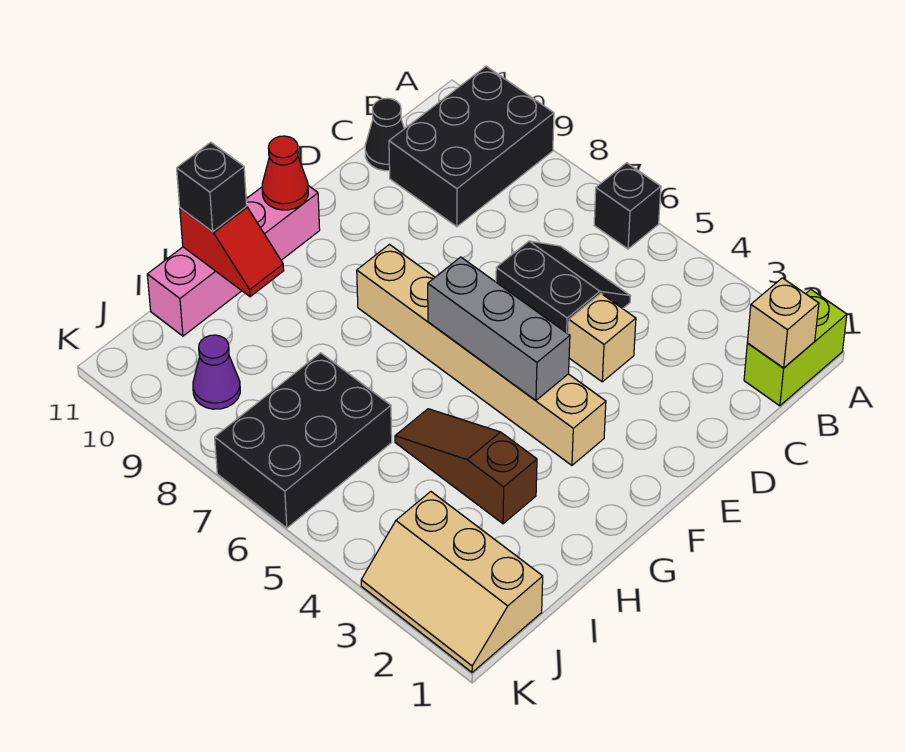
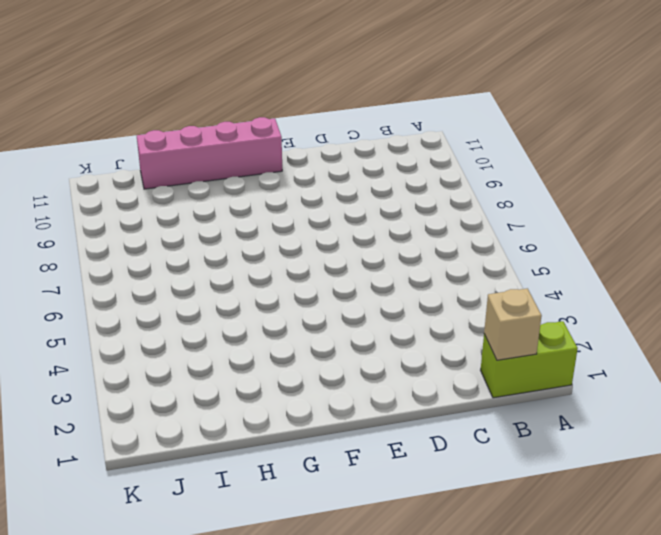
none -> black brick A6 level 1
none -> black brick A9:C10 level 1
none -> black slope C5:D6 level 1 top D

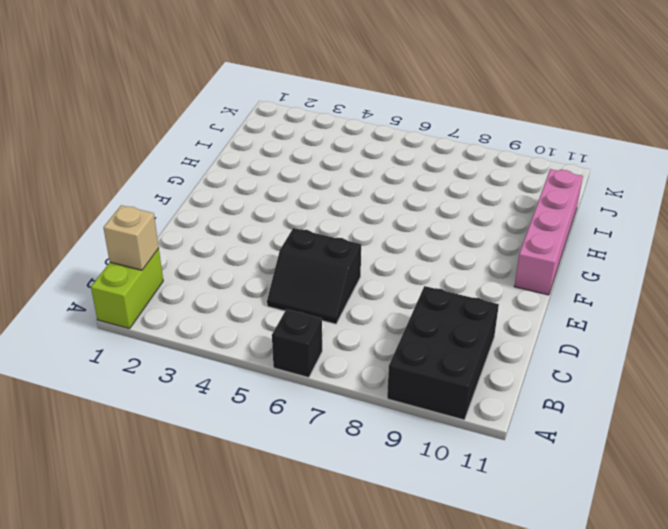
none -> black cone C11 level 1
none -> tan brick D4 level 1
none -> tan brick F3:F8 level 1

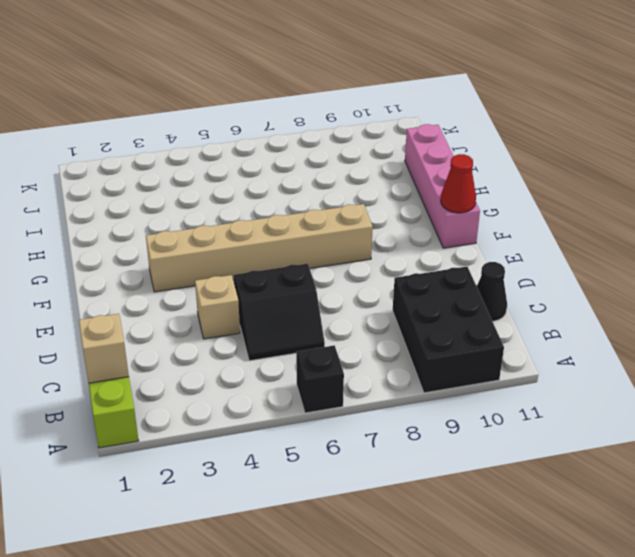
none -> brown slope H3:H5 level 1 top 3
none -> black brick I6:K7 level 1
none -> tan slope J1:K3 level 1 top J

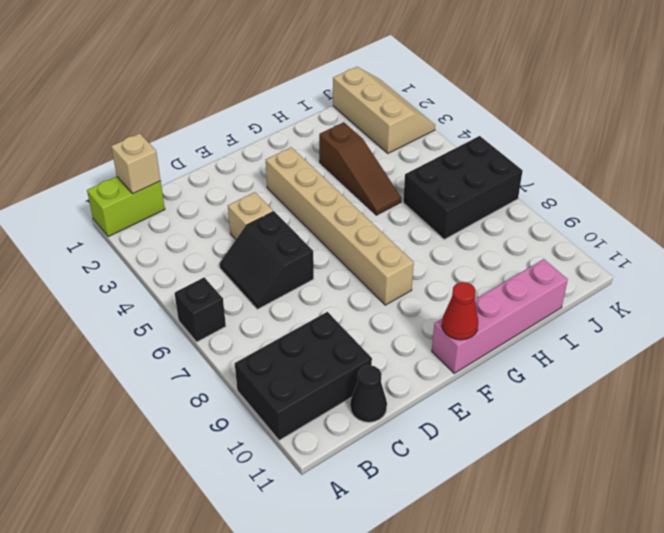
none -> purple cone J9 level 1
none -> grey brick F4:F6 level 2
none -> red slope H10:H11 level 2 top 11

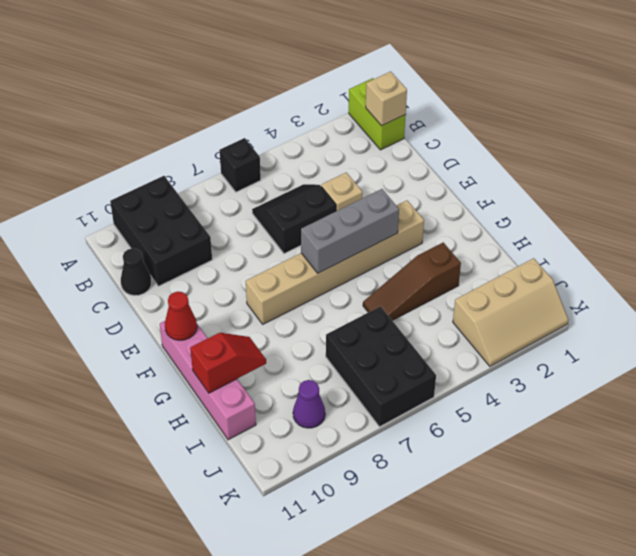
none -> black brick H11 level 3

